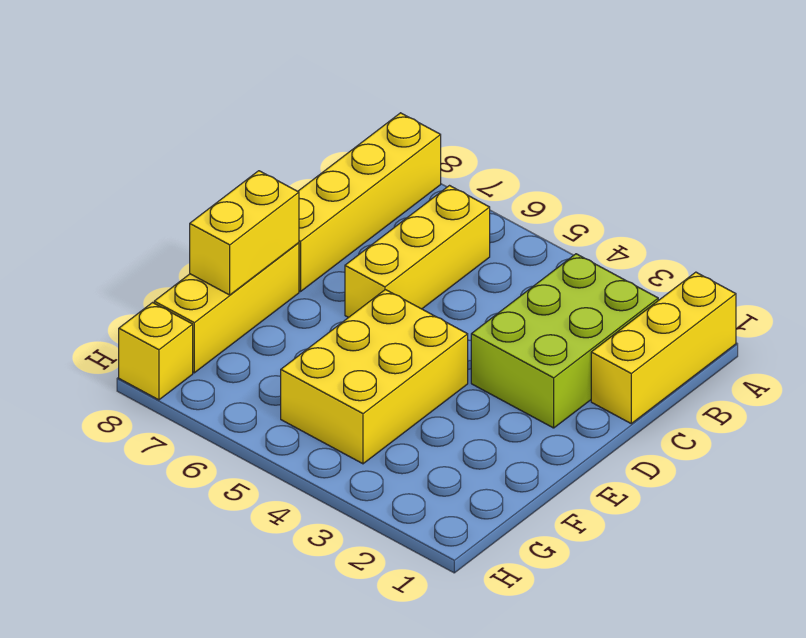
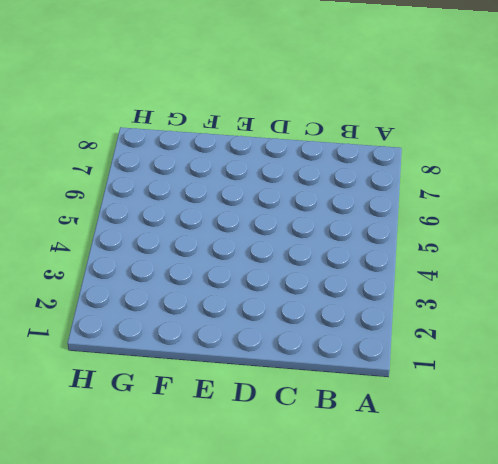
none -> yellow brick A1:C1 level 1
none -> yellow brick A8:D8 level 1

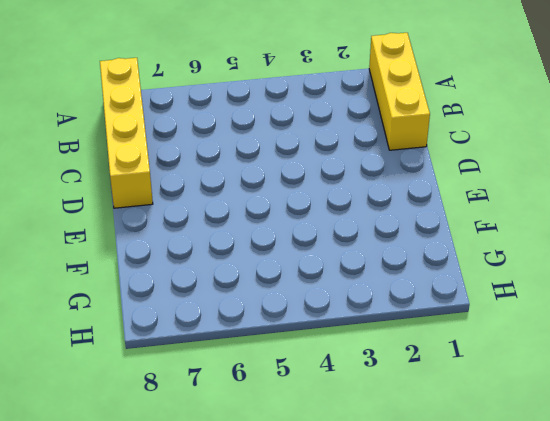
none -> lime brick B2:D3 level 1
none -> yellow brick B6:D6 level 1

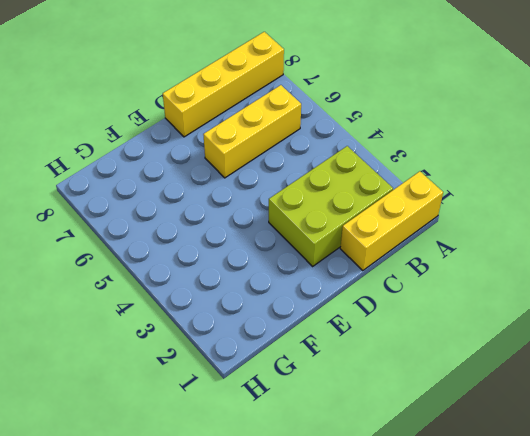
none -> yellow brick E4:G5 level 1
none -> yellow brick E8:G8 level 1

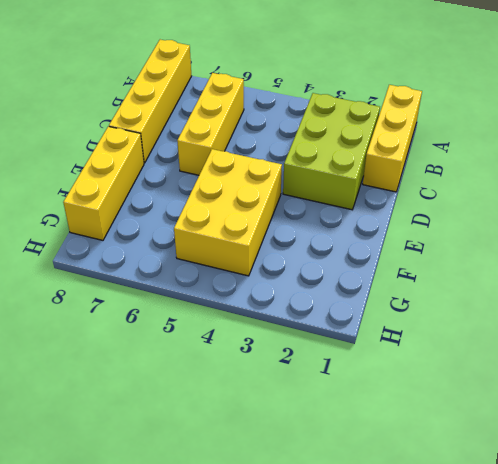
none -> yellow brick H8 level 1
none -> yellow brick E8:F8 level 2

